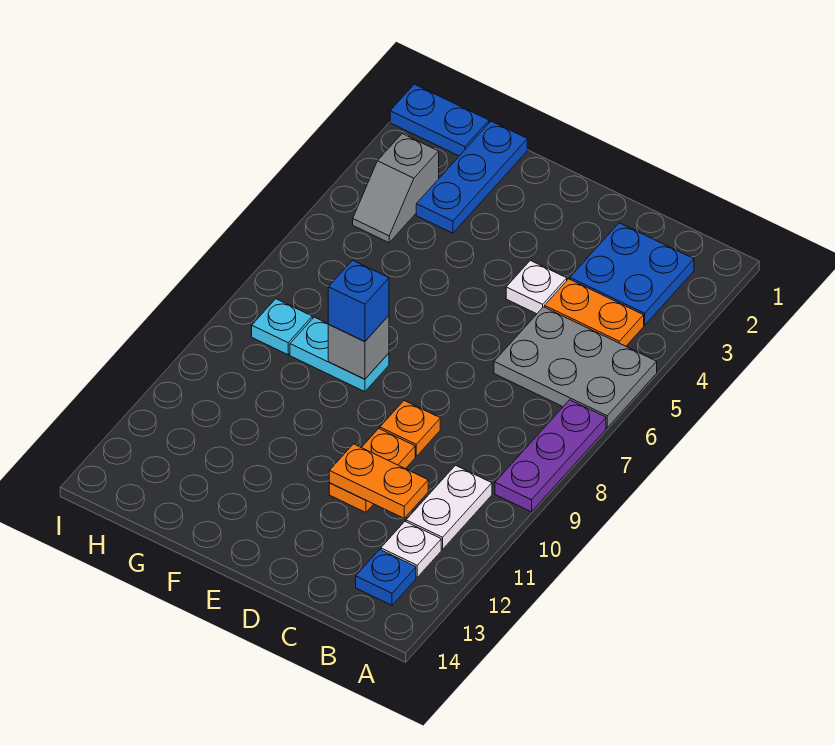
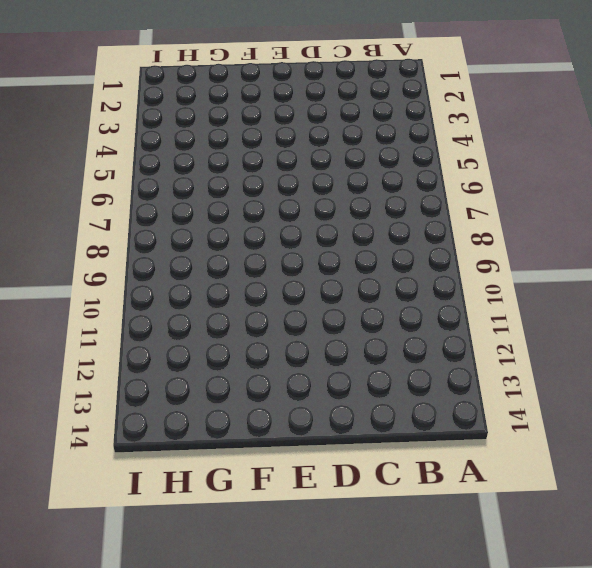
none -> grey plate A5:C6 level 1
none -> purple plate A7:A9 level 1
none -> blue plate B2:C3 level 1

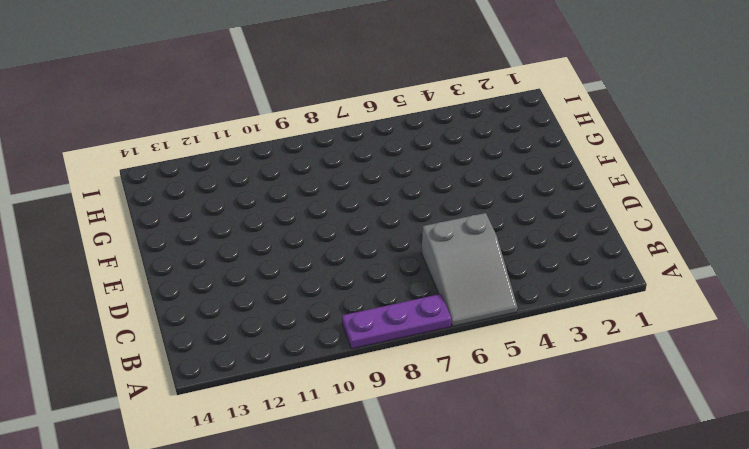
grey slope A5:C6 level 1 top C -> grey plate A5:C6 level 1
none -> blue plate B2:C3 level 1
none -> orange plate B4:C4 level 1
none -> white plate B10:B11 level 1

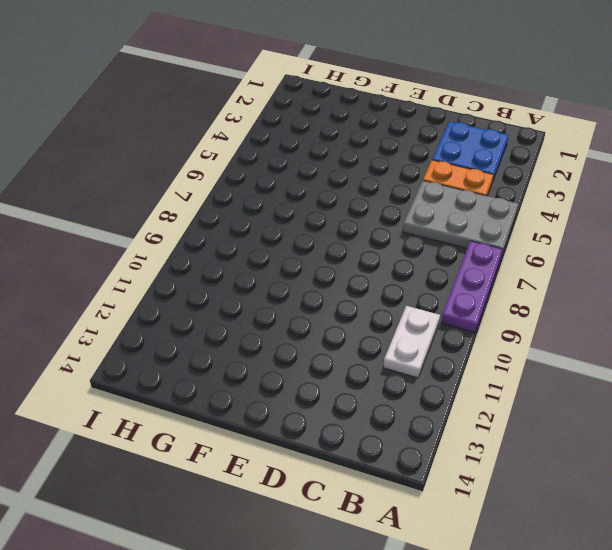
none -> white plate B12 level 1
none -> blue plate B13 level 1
none -> white plate D4 level 1

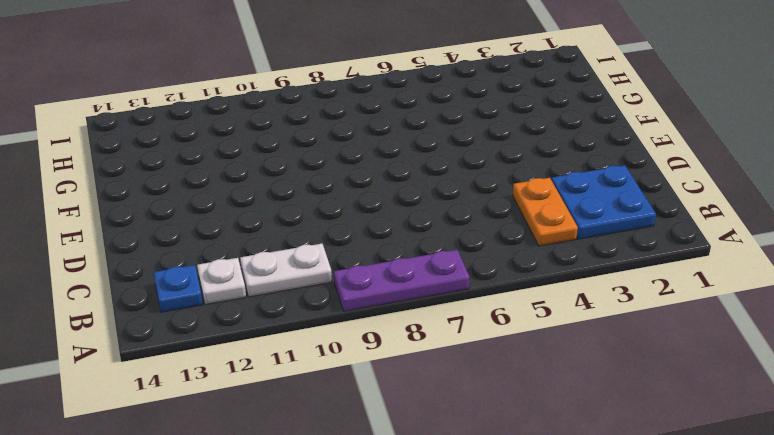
none -> grey plate A5:C6 level 1
none -> white plate D4 level 1
none -> orange plate D9 level 1

